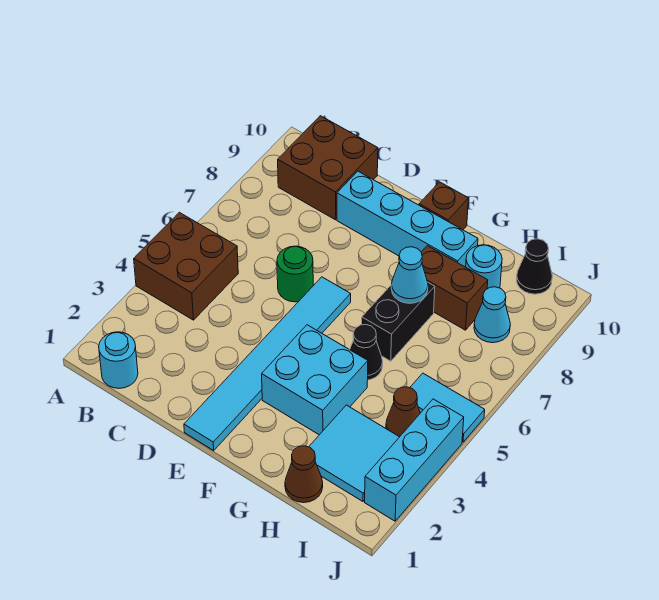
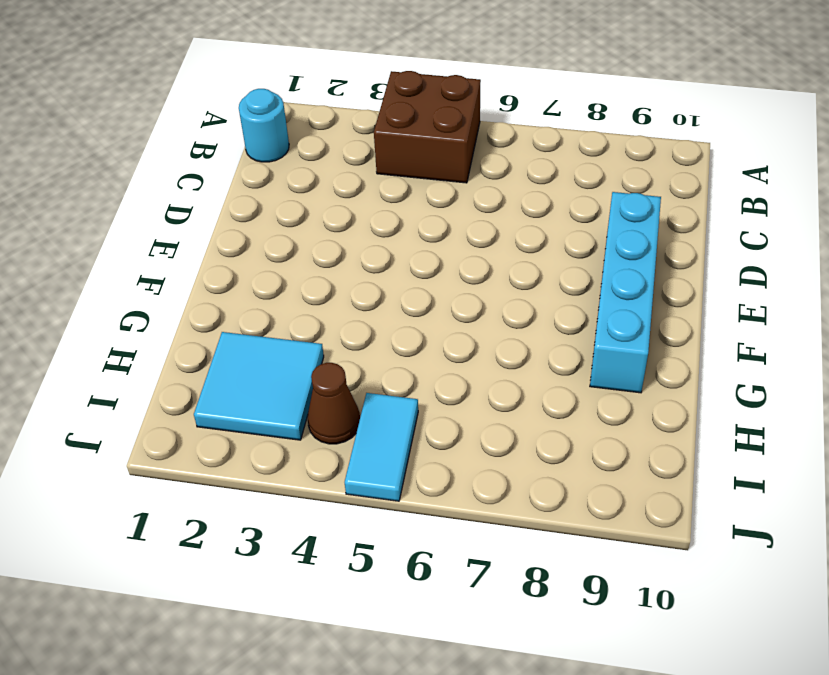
none -> brown brick B9:C10 level 1
none -> green round brick D6 level 1
none -> cyan tile E1:E6 level 1

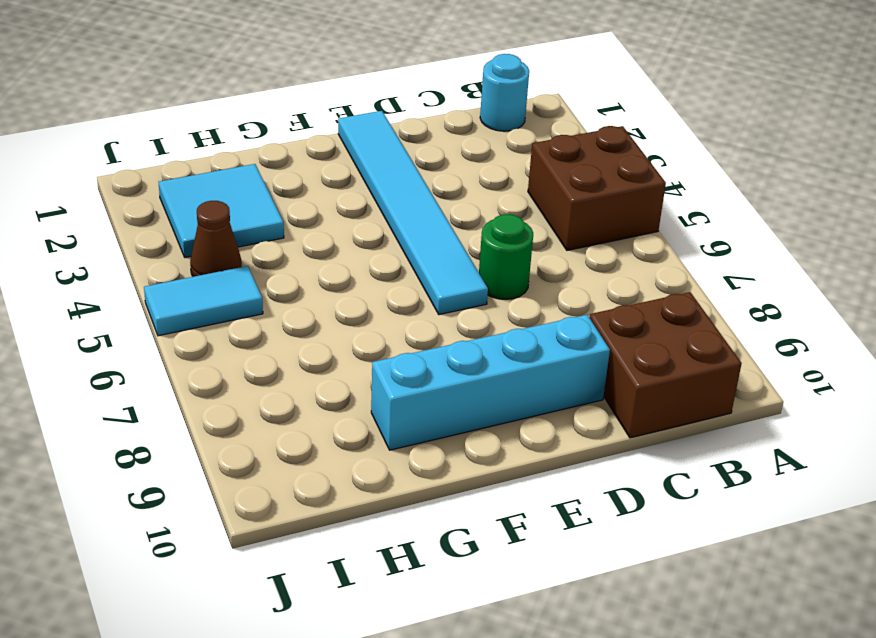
none -> cyan brick F3:G4 level 1
none -> brown brick F10 level 1
none -> black cone G5 level 1

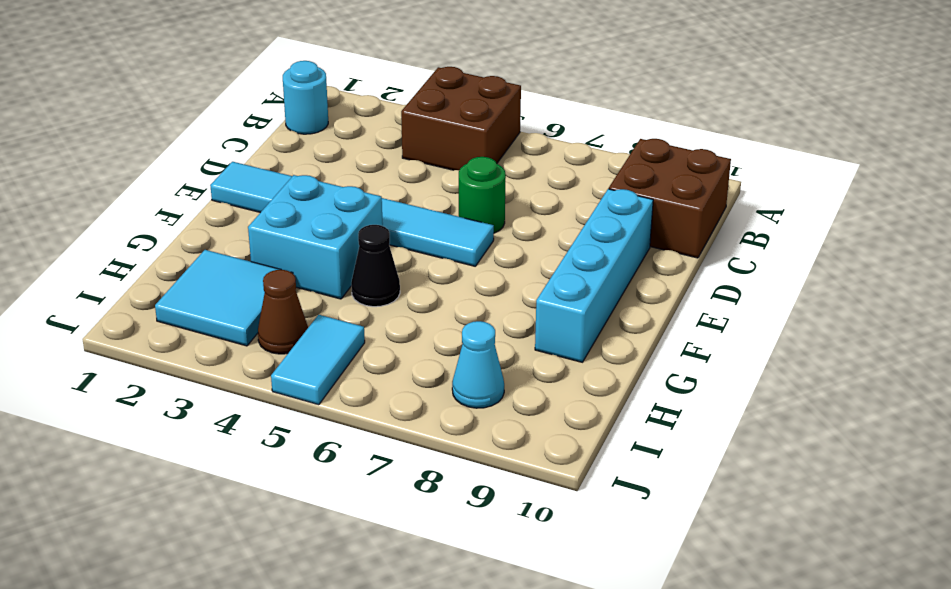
none -> brown brick F10 level 1
none -> black brick G6:G7 level 1
none -> brown brick G8:H8 level 1

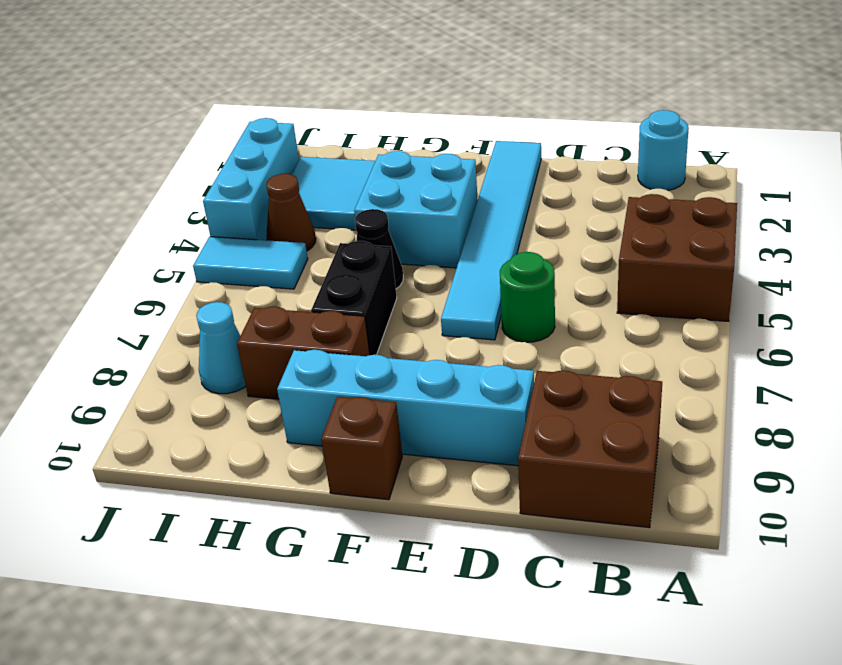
none -> brown cone H1 level 1
none -> cyan round brick H9 level 1
none -> black cone I10 level 1

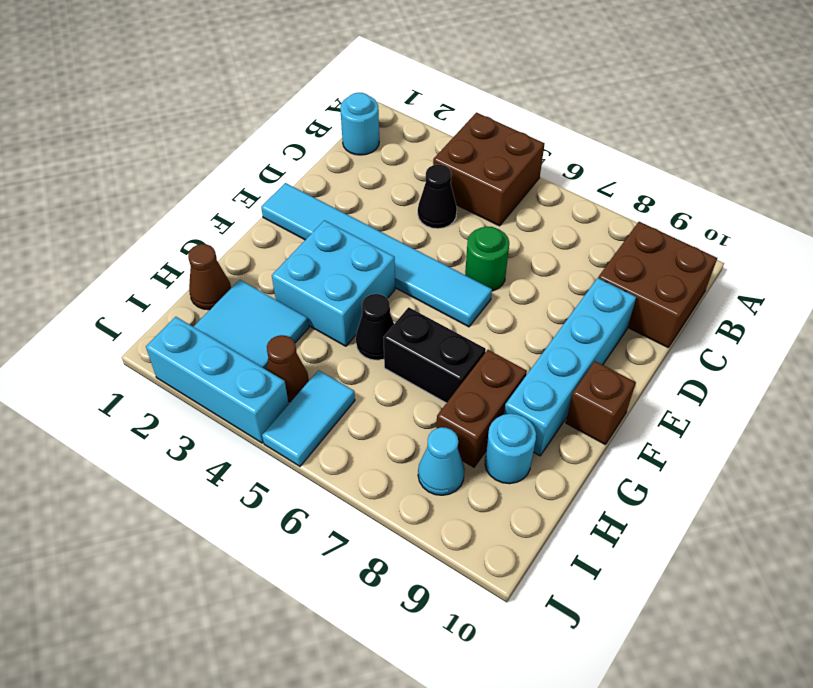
black cone C4 level 1 -> black cone I10 level 1
none -> cyan cone G7 level 2

